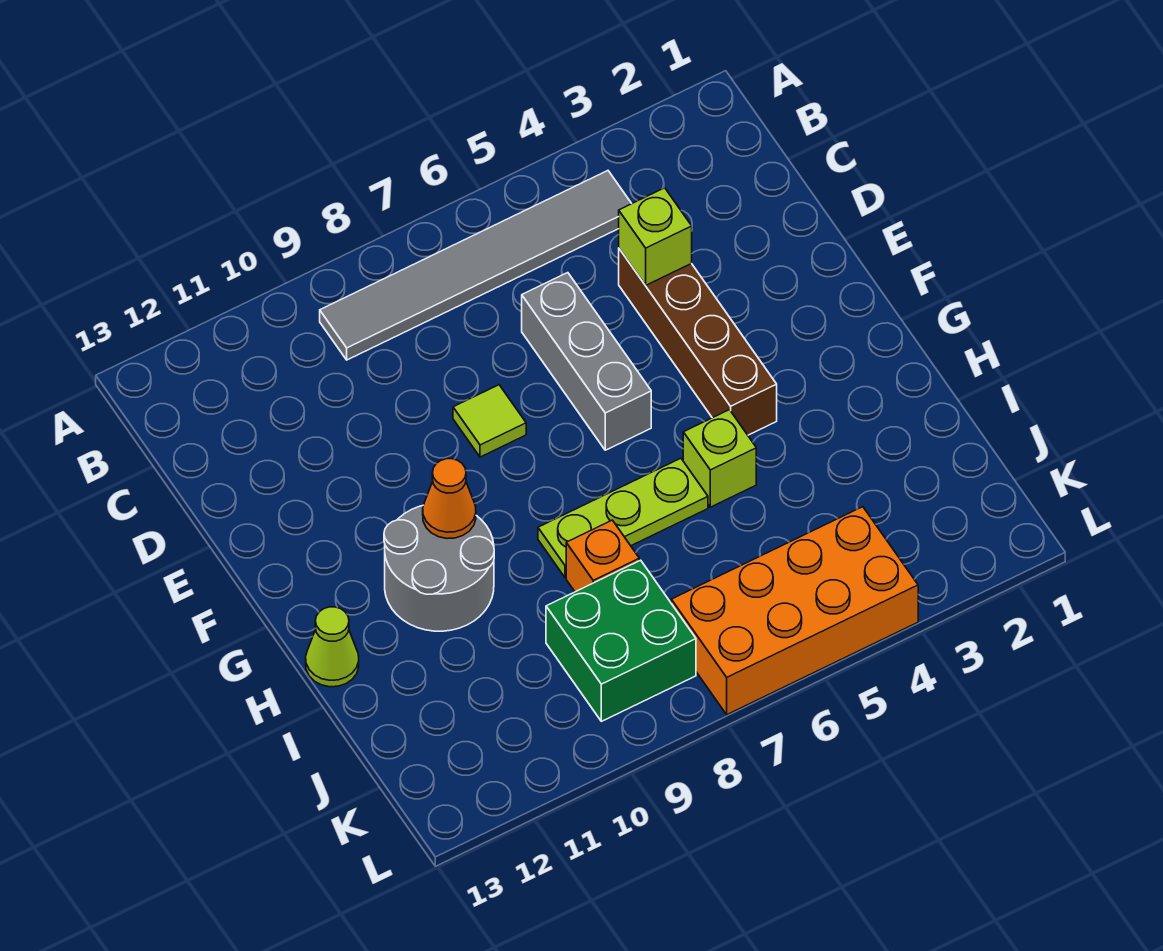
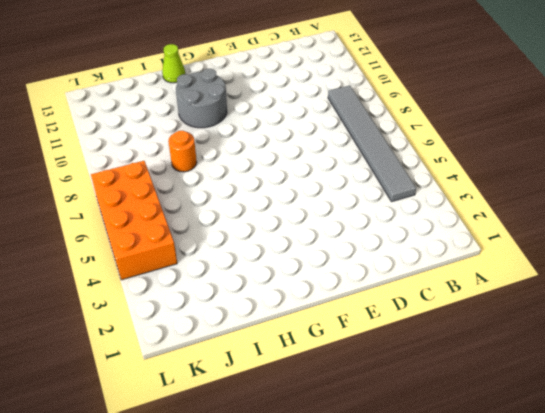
orange round brick I8 level 1 -> orange brick I8 level 1
none -> brown brick D4:G4 level 1
none -> grey brick D6:F6 level 1
none -> lime tile E8 level 1

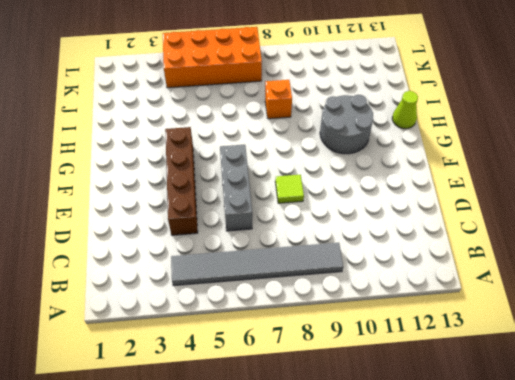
none -> lime brick H5 level 1
none -> lime plate H6:H8 level 1
none -> green brick J8:K9 level 1

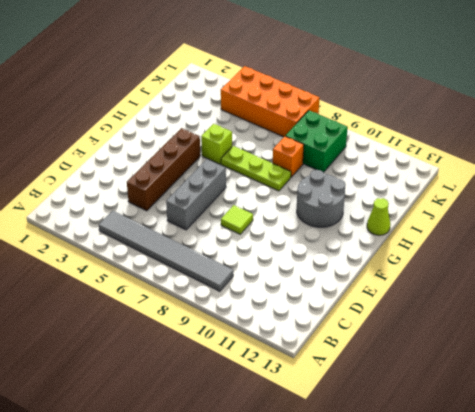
none -> lime brick D4 level 2
none -> orange cone G10 level 2

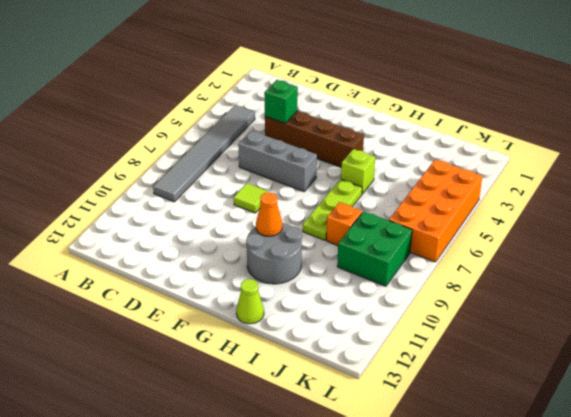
green brick D4 level 2 -> lime brick D4 level 2

